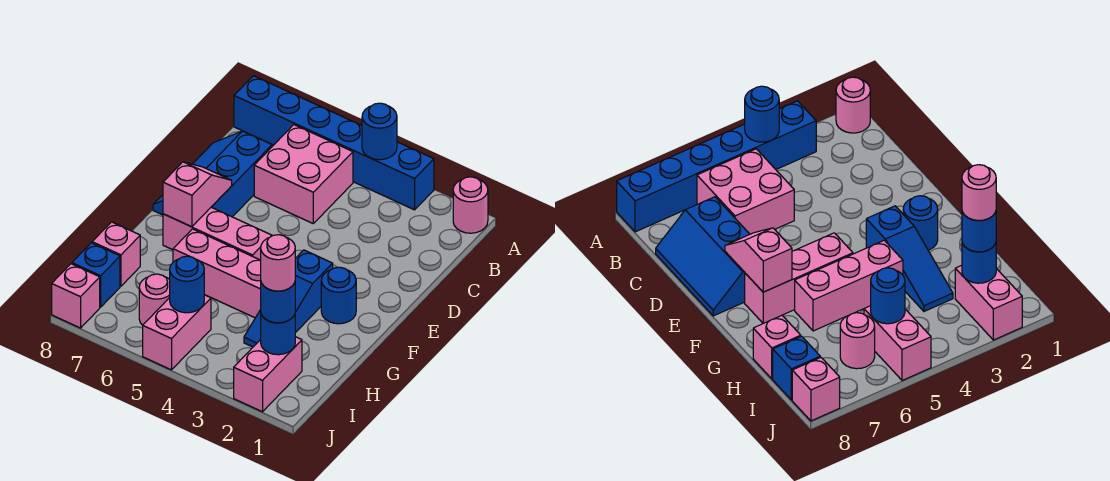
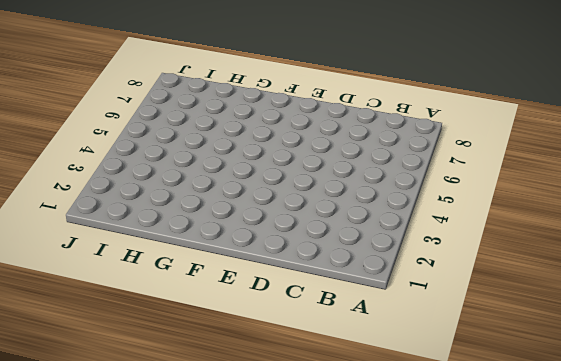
none -> pink round brick A1 level 1
none -> blue brick A3:A8 level 1
none -> pink brick B5:C6 level 1

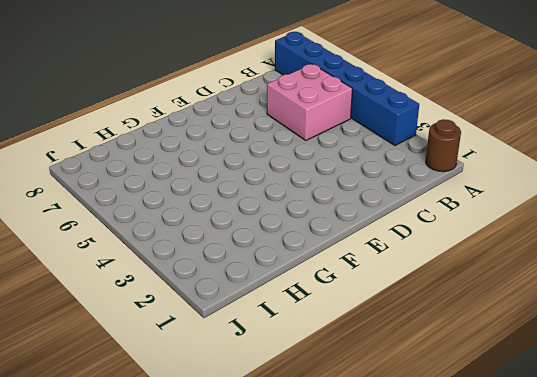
brown round brick A1 level 1 -> pink round brick A1 level 1
none -> blue slope C7:E8 level 1 top 7
none -> blue round brick F2 level 1
none -> blue slope F3:H3 level 1 top F

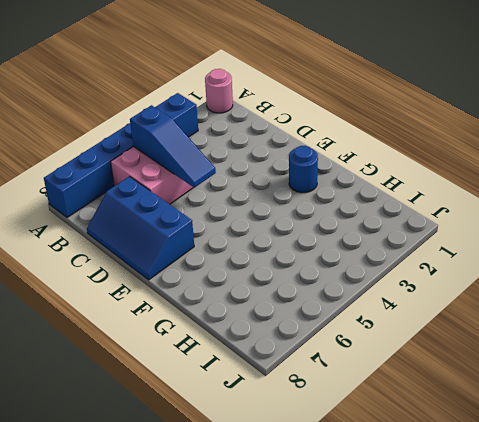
blue slope B5:D5 level 2 top B -> blue slope F3:H3 level 1 top F
none -> pink brick F5:F7 level 1
none -> pink brick G4:G6 level 1
none -> pink brick H8 level 1

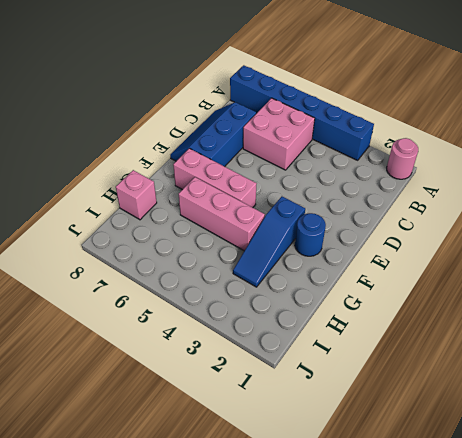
none -> pink brick I2:J2 level 1
none -> pink brick I5:J5 level 1
none -> pink round brick I6 level 1

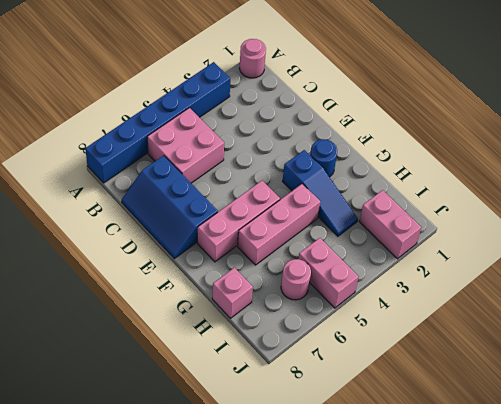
none -> blue brick I8 level 1
none -> pink brick J8 level 1
none -> blue round brick A4 level 2

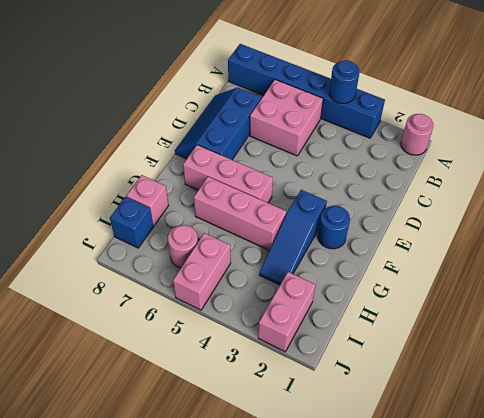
none -> pink brick J8 level 1
none -> pink slope E7:F7 level 2 top F
none -> blue round brick I2 level 2

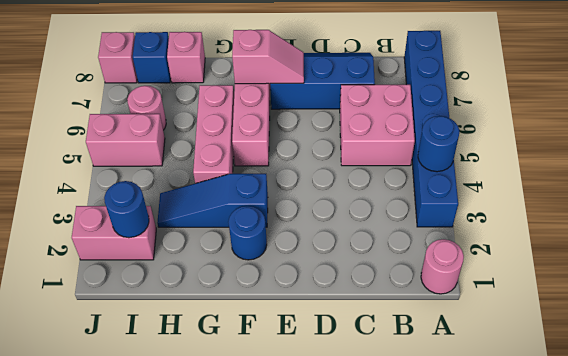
none -> blue round brick I5 level 2
none -> blue round brick I2 level 3
none -> pink round brick I2 level 4

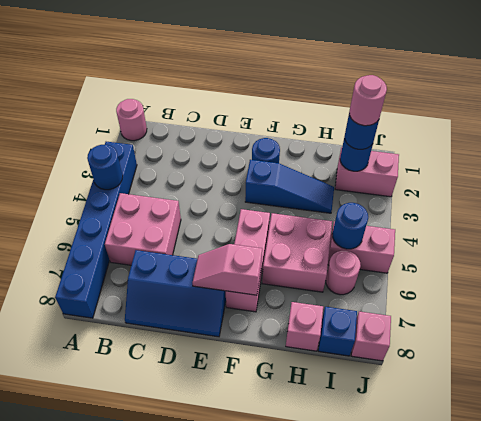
pink brick G5:H6 level 1 -> pink brick G4:G6 level 1

